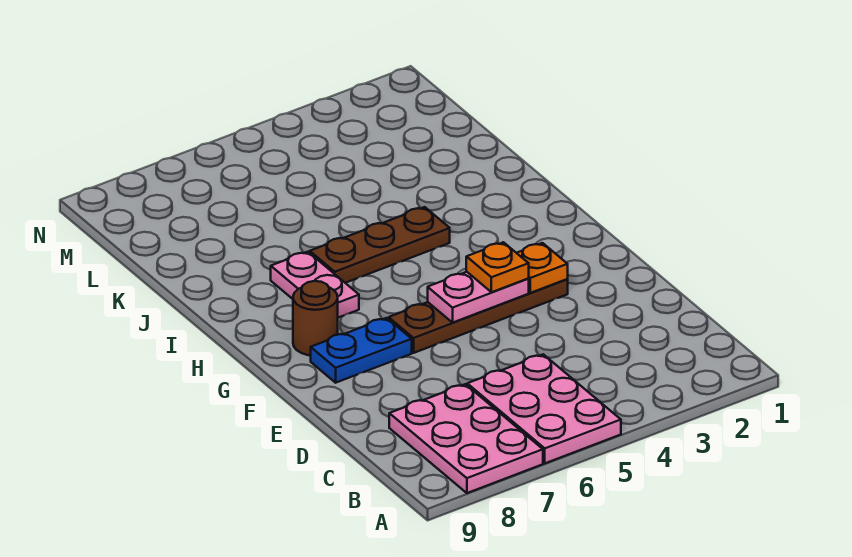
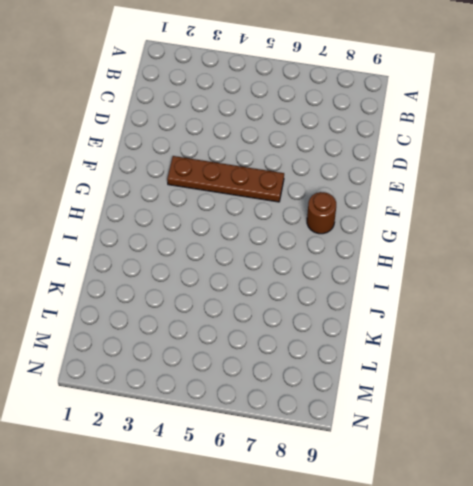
none -> pink plate A5:C6 level 1
none -> pink plate A7:C8 level 1

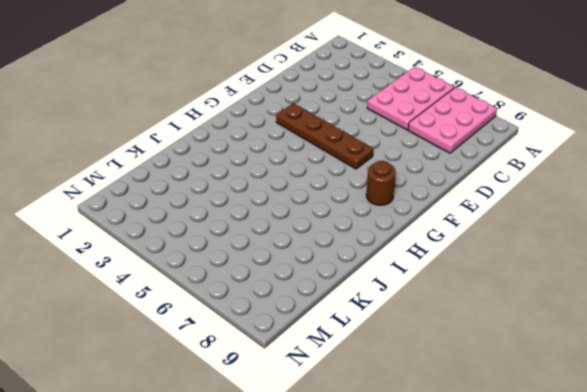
none -> blue plate F7:F8 level 1
none -> pink plate H7:I7 level 1

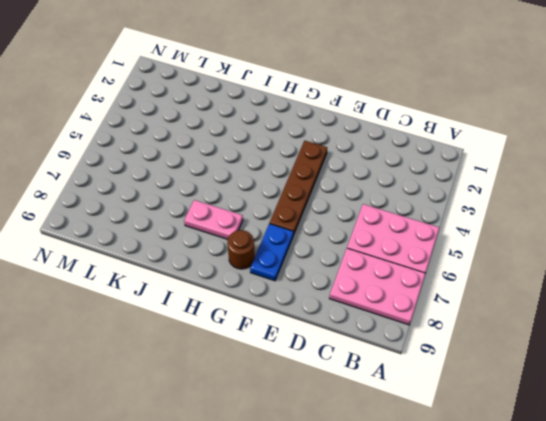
none -> brown plate I4:I6 level 1
none -> orange plate F3 level 2

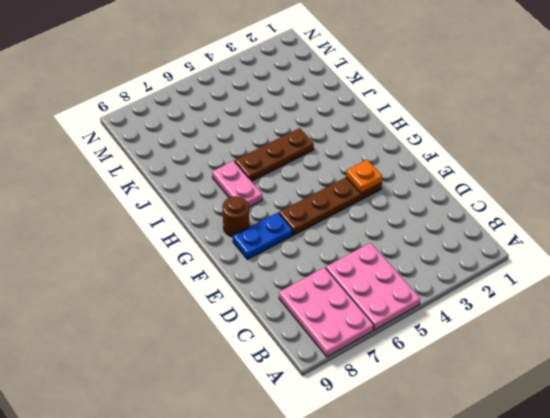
none -> pink plate F4:F5 level 2
none -> orange plate F4 level 3

